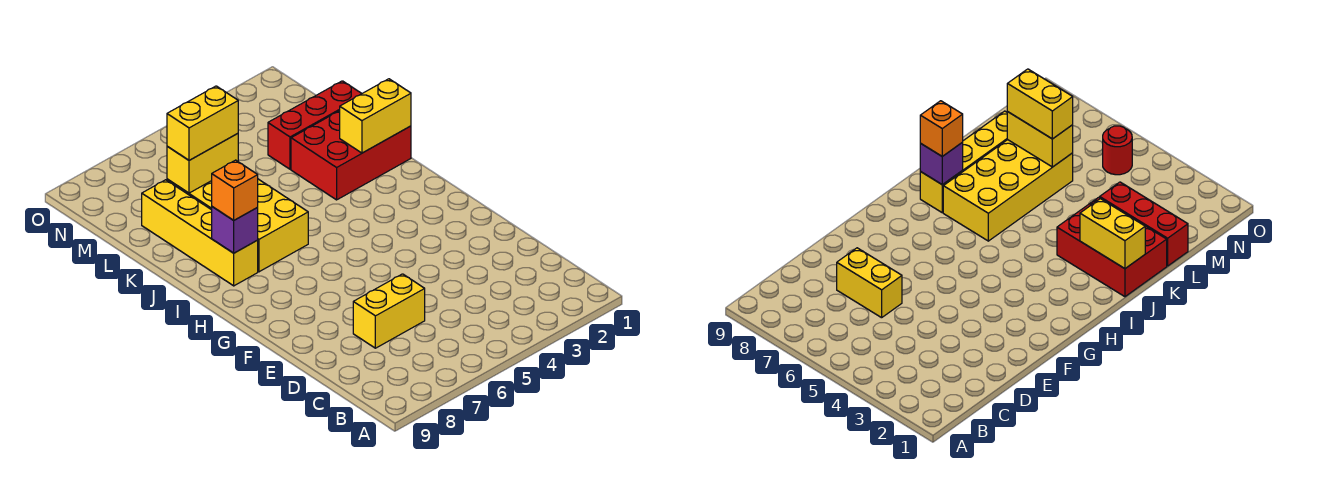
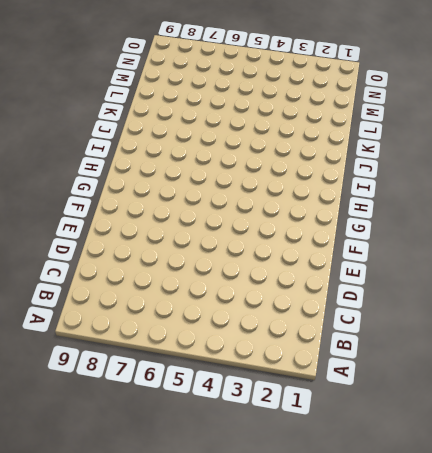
none -> yellow brick D6:D7 level 1
none -> yellow brick I6:L7 level 1

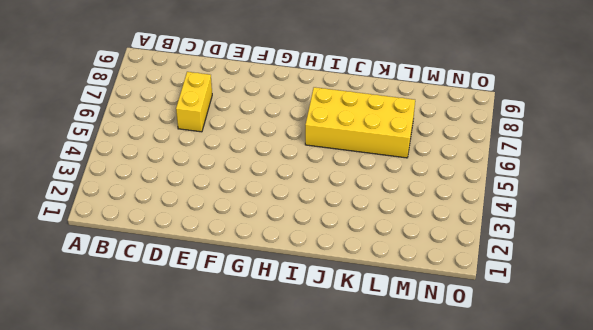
none -> yellow brick I8:L8 level 1
none -> red brick J1:K3 level 1

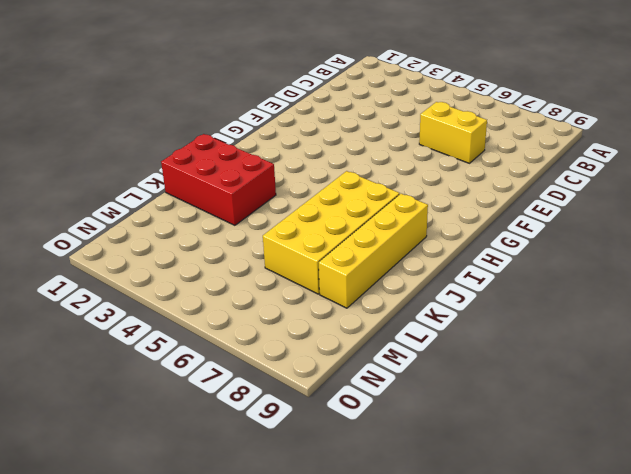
none -> red brick L1:L3 level 1
none -> red round brick N5 level 1

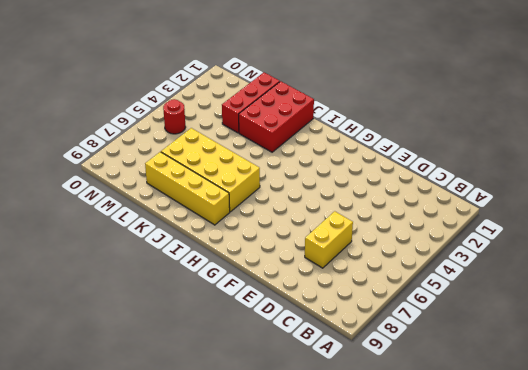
none -> purple brick I8 level 2
none -> yellow brick J1:J2 level 2

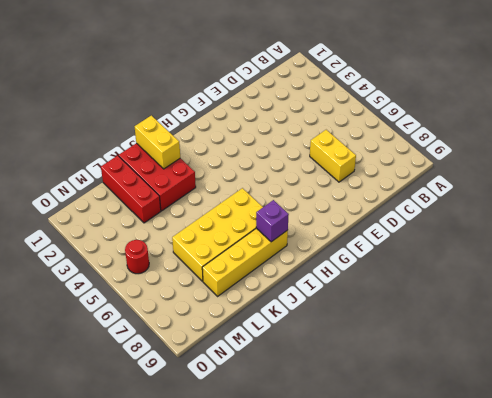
none -> yellow brick L6:L7 level 2
none -> orange brick I8 level 3

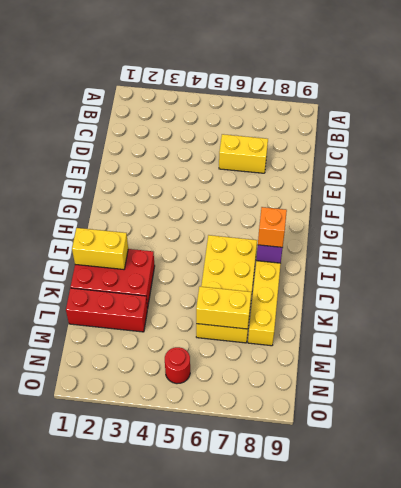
none -> yellow brick L6:L7 level 3

